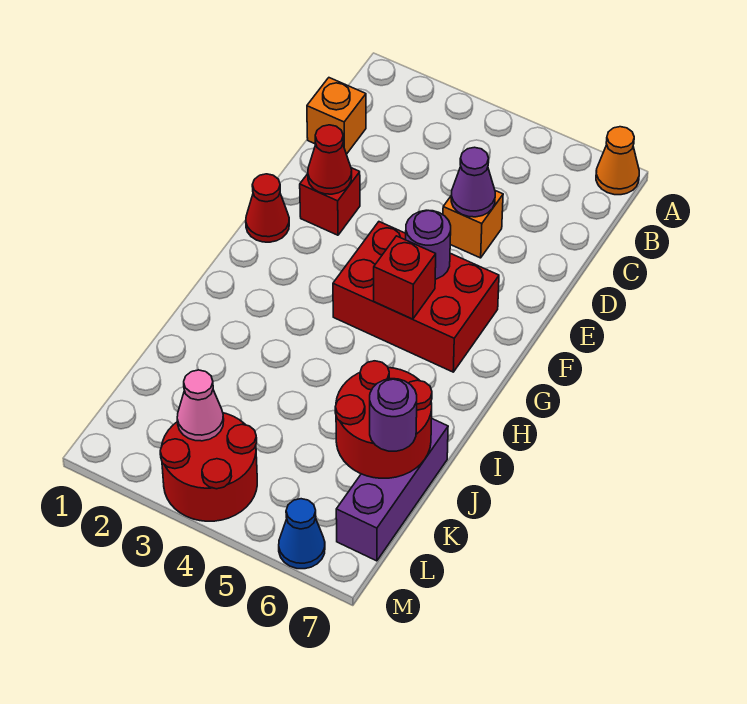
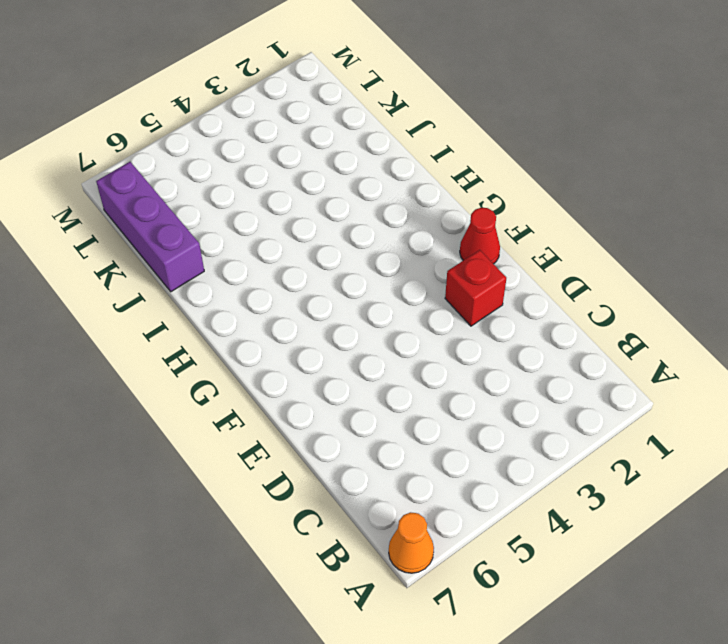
none -> orange brick C1 level 1
none -> orange brick D5 level 1
none -> red brick F4:G6 level 1

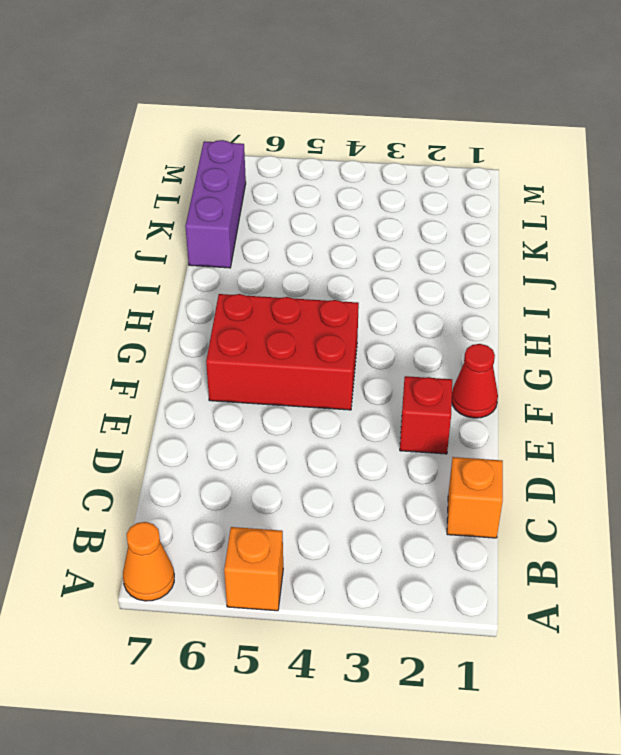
orange brick A5 level 1 -> orange brick D5 level 1
none -> red round brick L3:M4 level 1
none -> blue cone M6 level 1
none -> purple cone D5 level 2

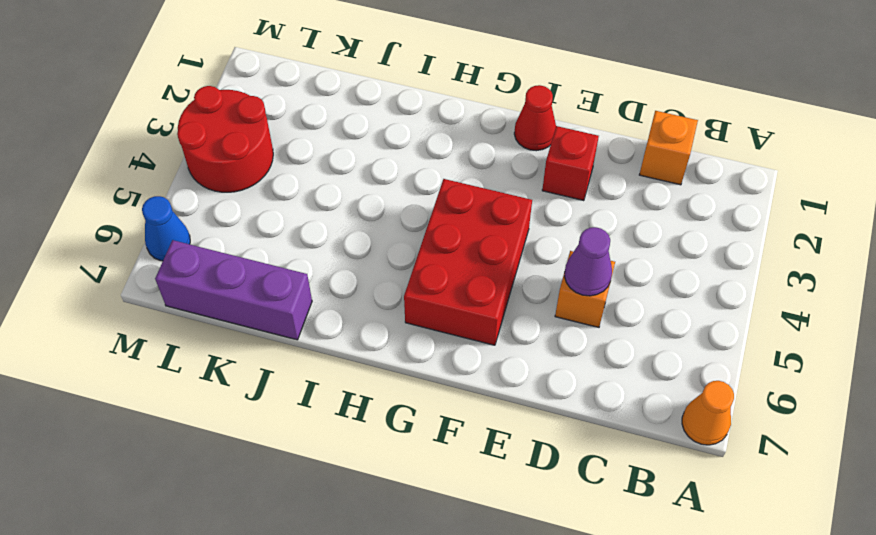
none -> red cone E2 level 2
none -> purple round brick F5 level 2
none -> red brick G5 level 2

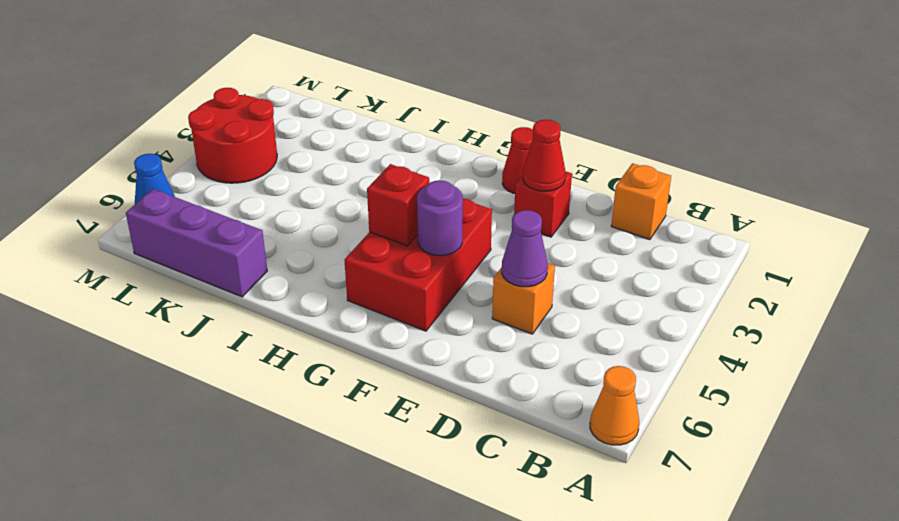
none -> red round brick J6:K7 level 2
none -> pink cone L3 level 2
none -> purple round brick K7 level 3

